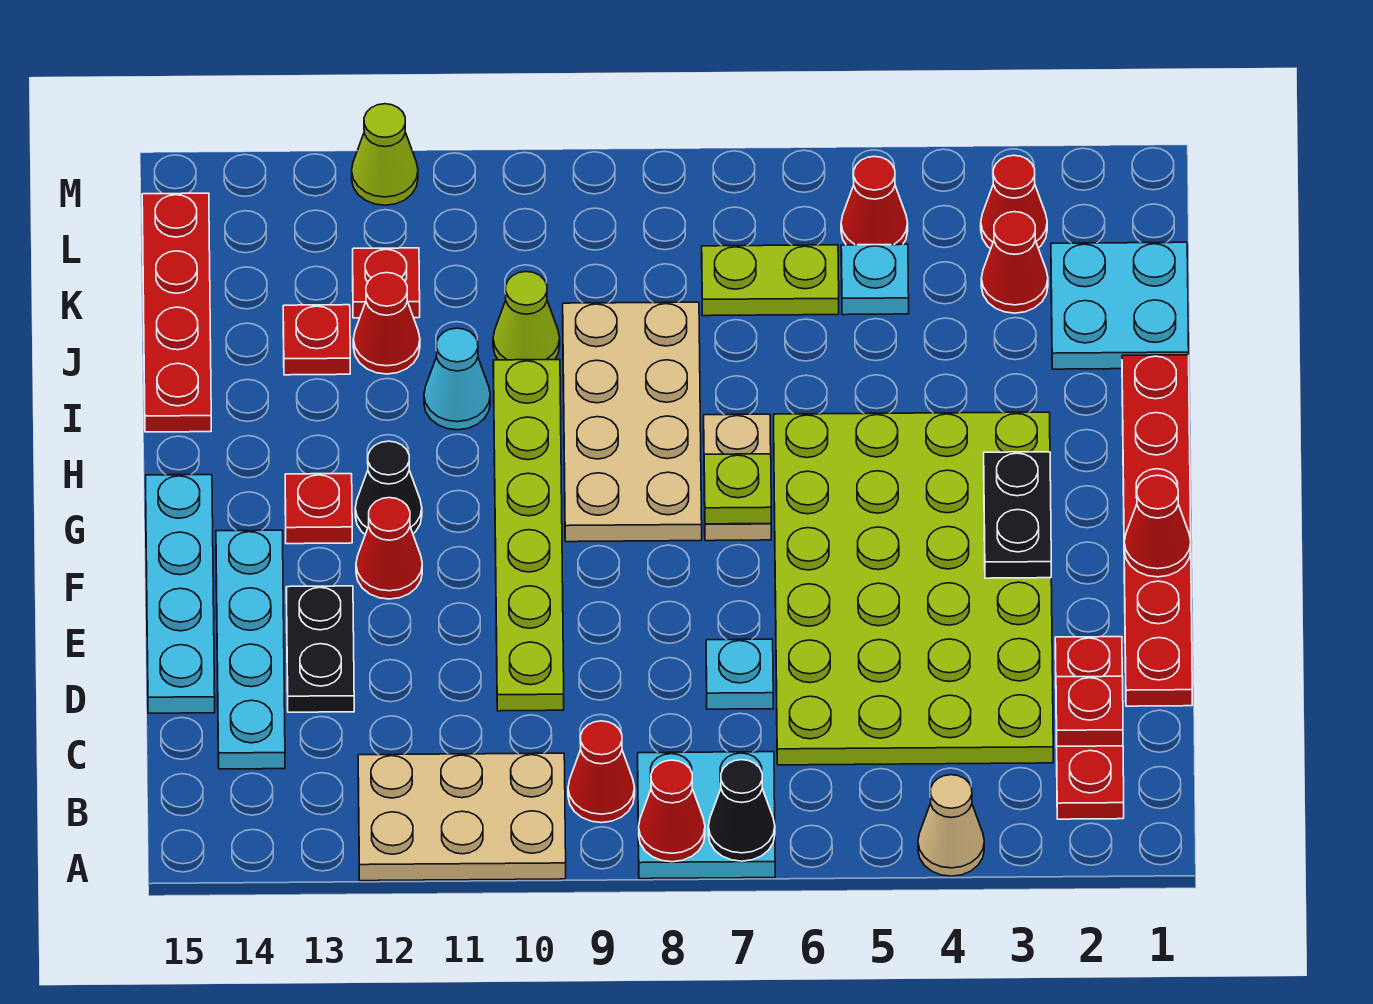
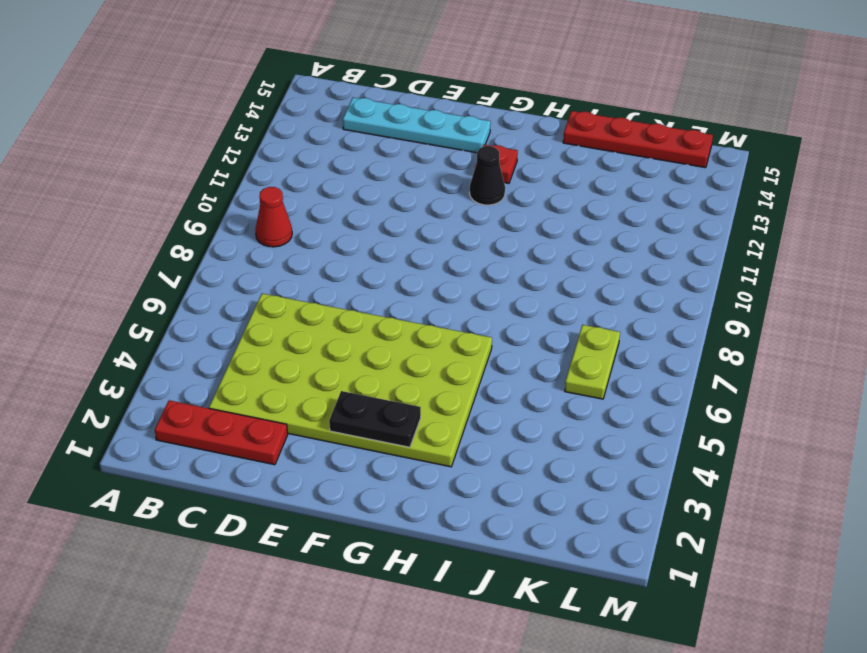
none -> tan cone A4 level 1
none -> cyan plate A7:B8 level 1
none -> tan plate A10:B12 level 1
none -> red plate D1:I1 level 1

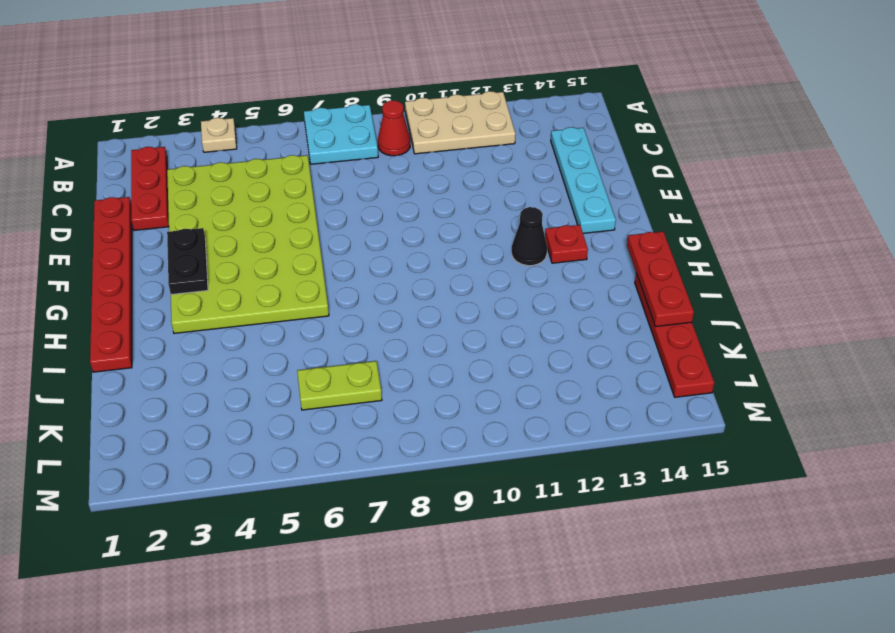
tan plate A4 level 1 -> tan cone A4 level 1
red plate H15:J15 level 2 -> none
none -> cyan plate D7 level 1
none -> lime plate D10:I10 level 1
none -> black plate D13:E13 level 1
none -> cyan plate D15:G15 level 1

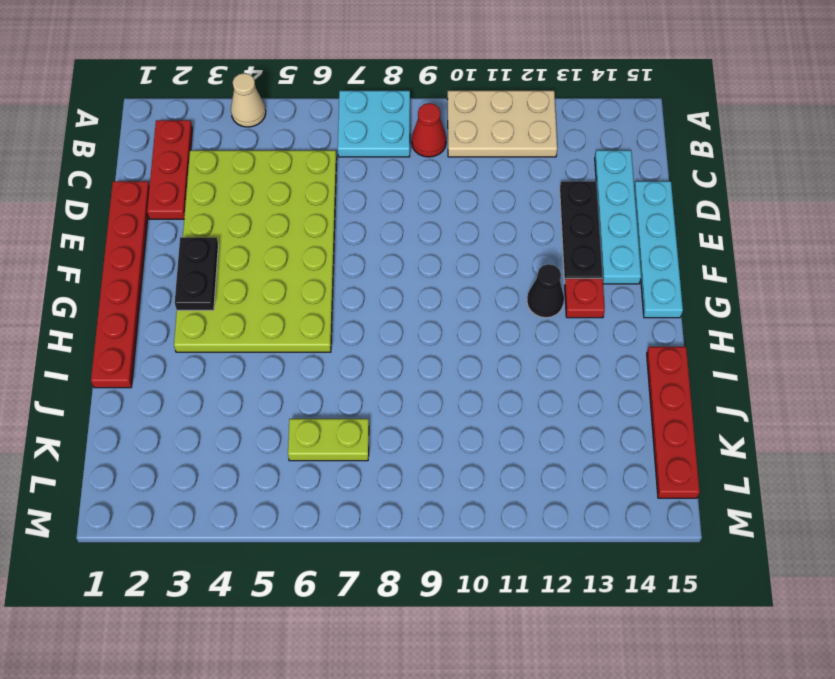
black plate D13:F13 level 1 -> black plate D13:E13 level 1
none -> cyan plate D7 level 1
none -> lime plate D10:I10 level 1
none -> red cone F12 level 1
none -> tan plate G7:H7 level 1

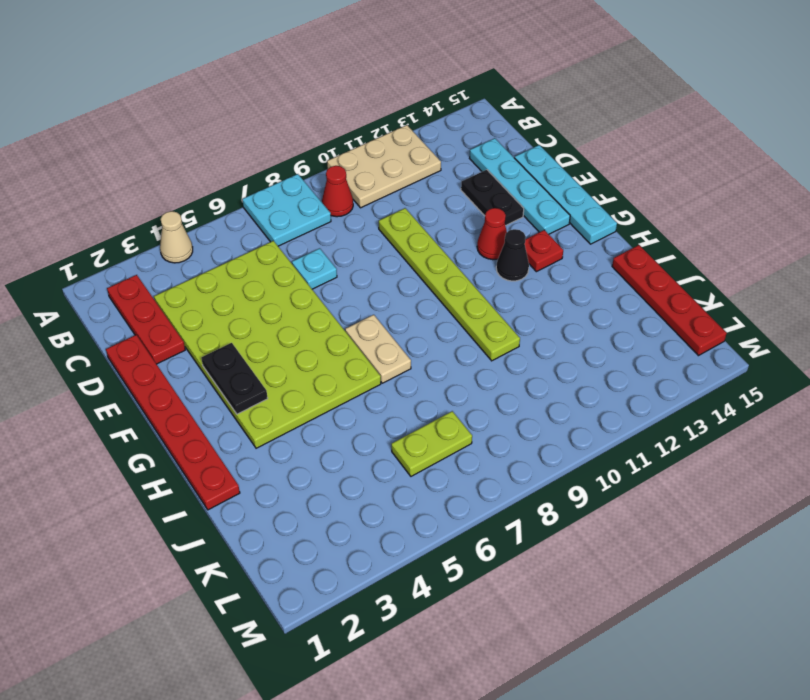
none -> tan plate G8:J9 level 1
none -> cyan cone I11 level 1
none -> cyan plate J1:K2 level 1
none -> lime cone J10 level 1

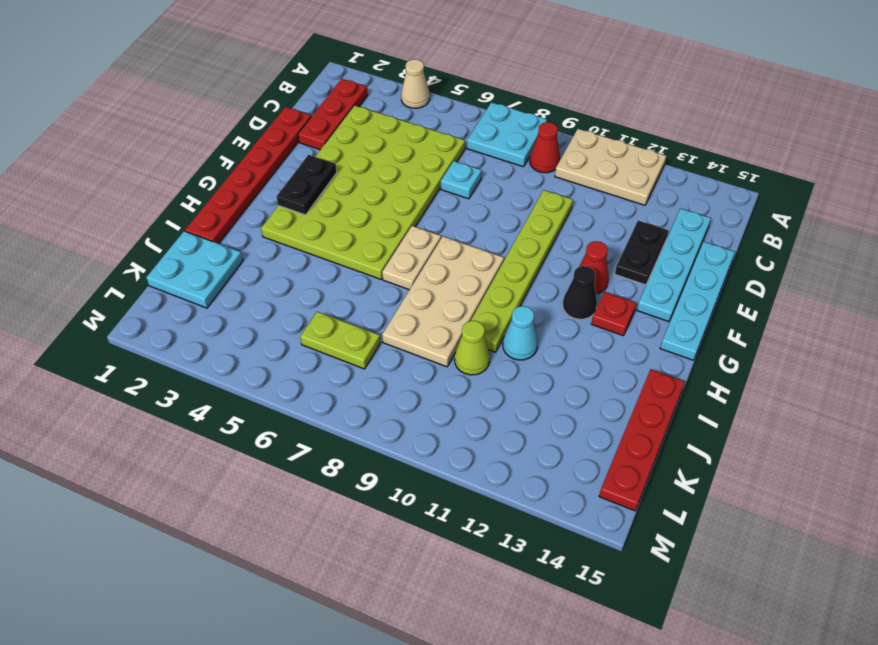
none -> red cone J12 level 1
none -> red plate J13 level 1
none -> red cone K3 level 1
none -> cyan plate K5 level 1

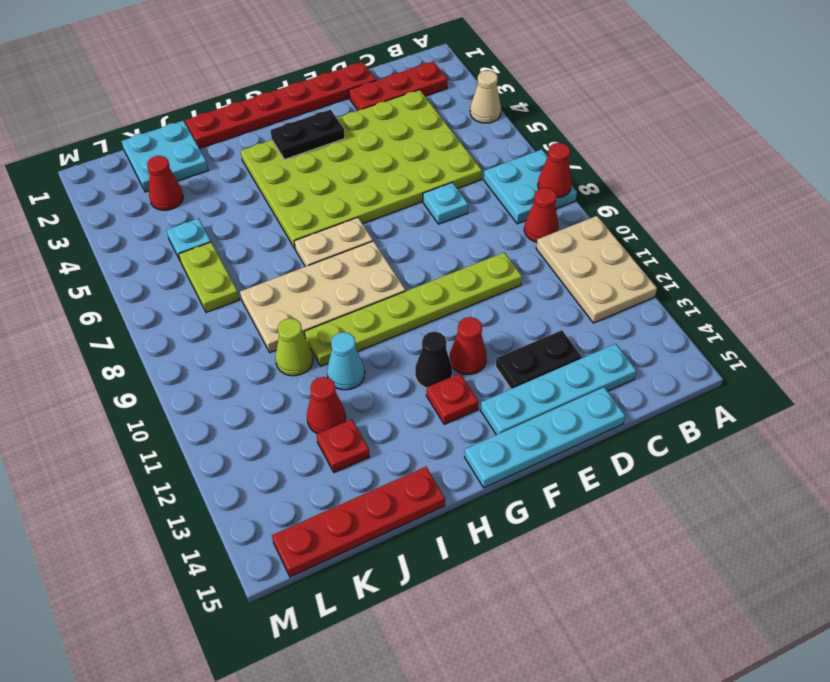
none -> red plate K12 level 1
none -> red cone L3 level 1
none -> red cone L5 level 1
none -> lime cone M12 level 1

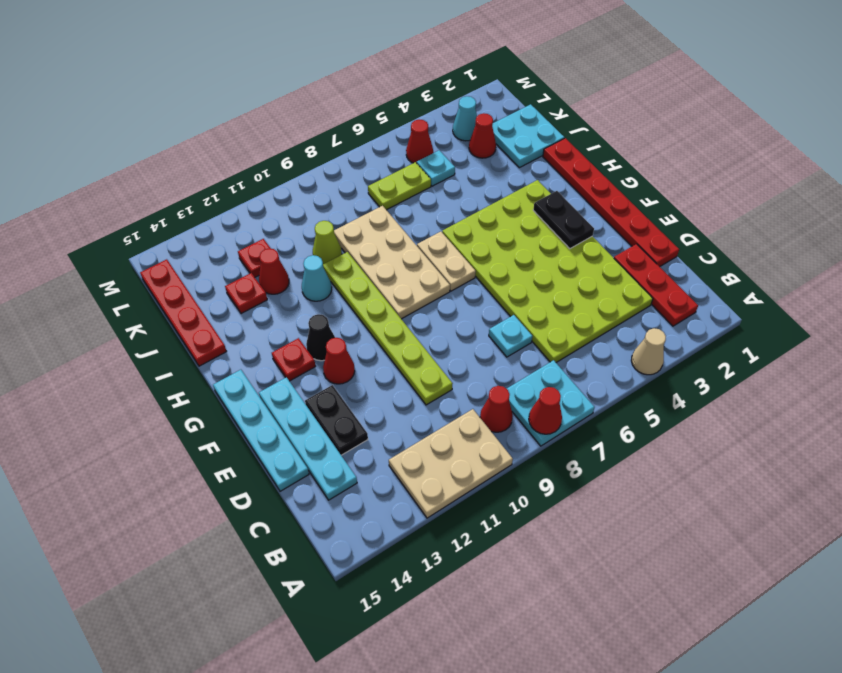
cyan cone L3 level 1 -> red cone L3 level 1
none -> lime cone M12 level 1
none -> black cone A7 level 2
none -> red plate C2 level 2
none -> red cone F1 level 2

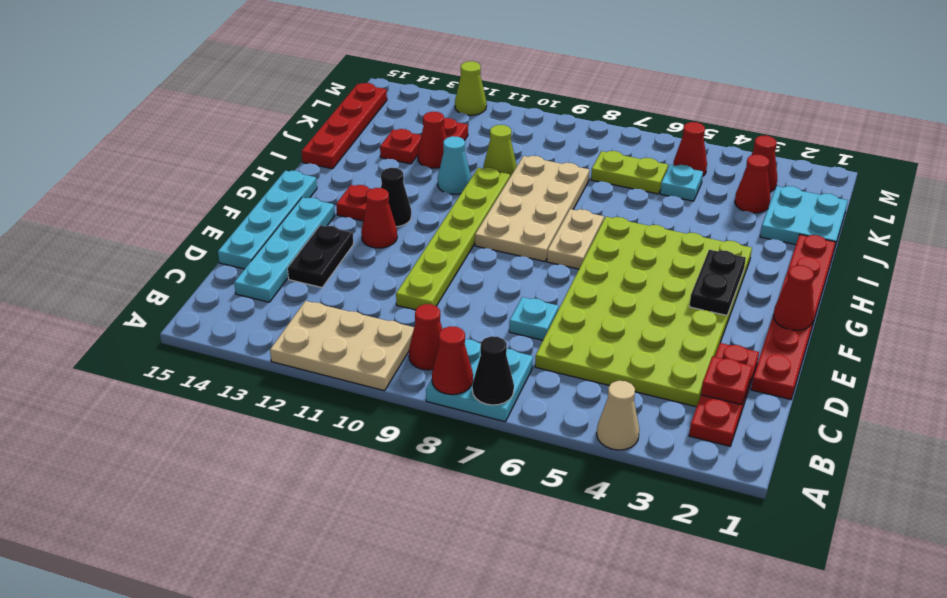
none -> lime plate G7 level 2

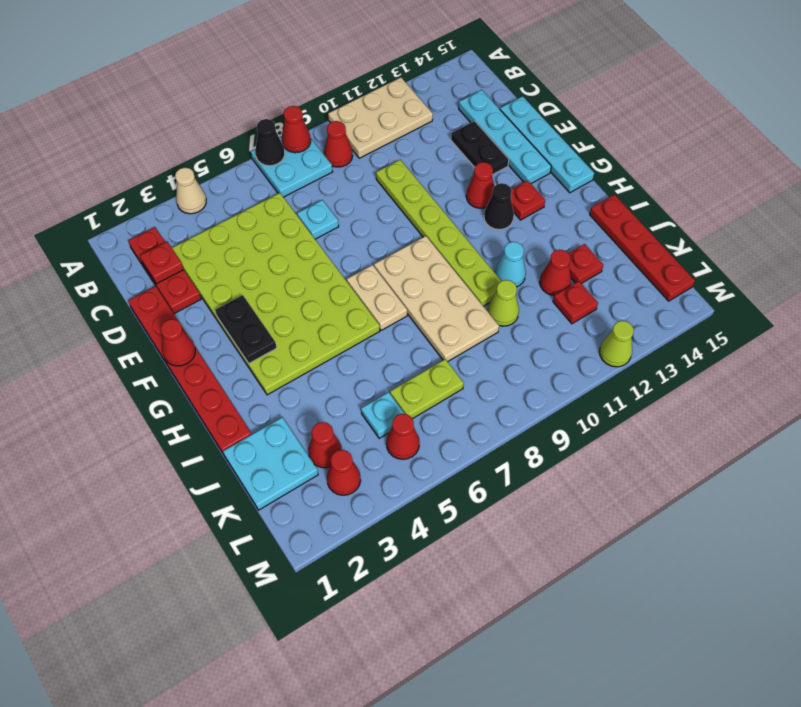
none -> lime plate G7 level 2

